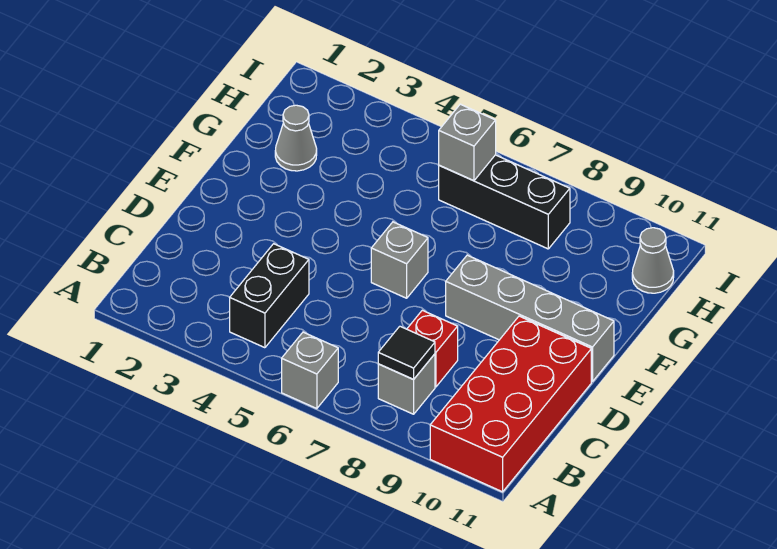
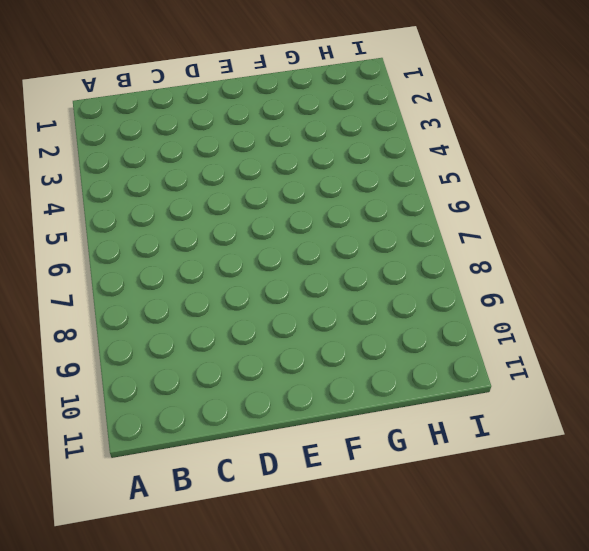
none -> grey brick A6 level 1
none -> red brick A10:D11 level 1
none -> black brick B4:C4 level 1

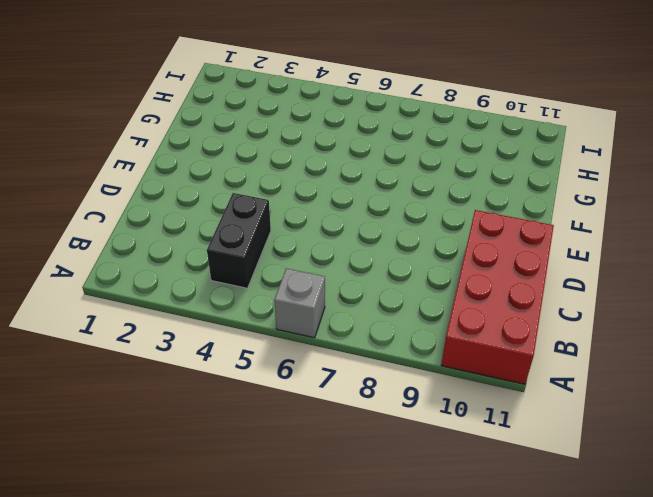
none -> grey brick B8 level 1
none -> red brick C8 level 1
none -> grey brick E6 level 1

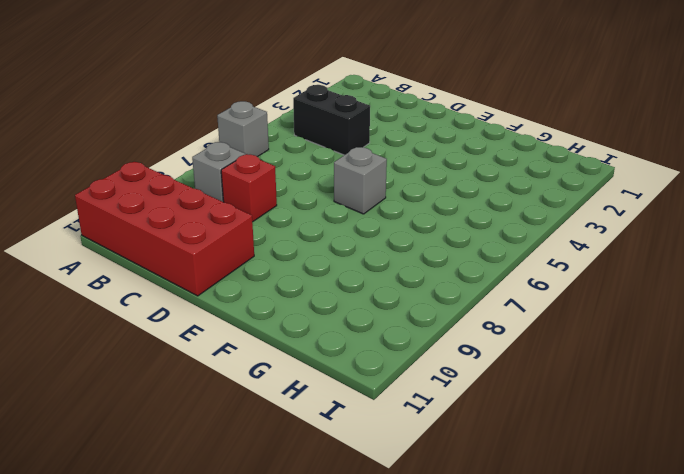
none -> grey brick E8:E11 level 1
none -> grey cone G2 level 1
none -> black brick H6:H8 level 1

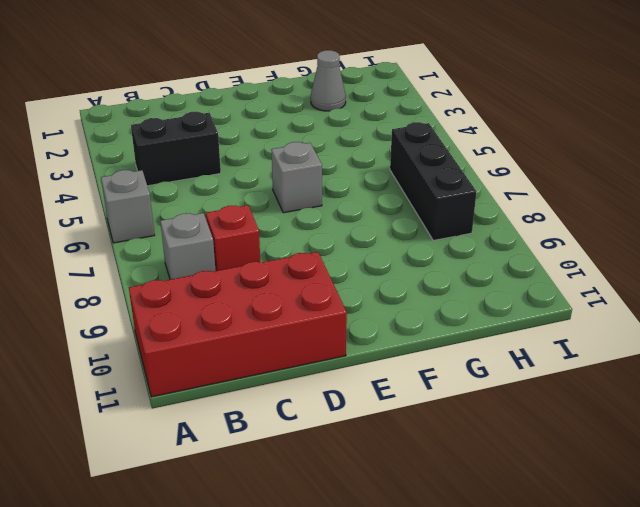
none -> grey brick E8:E11 level 1
none -> grey cone H11 level 1
none -> black tile B8 level 2

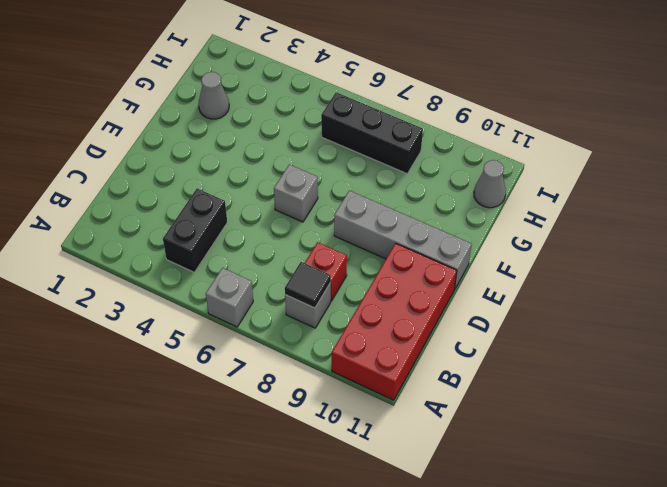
none -> grey brick H6 level 2

